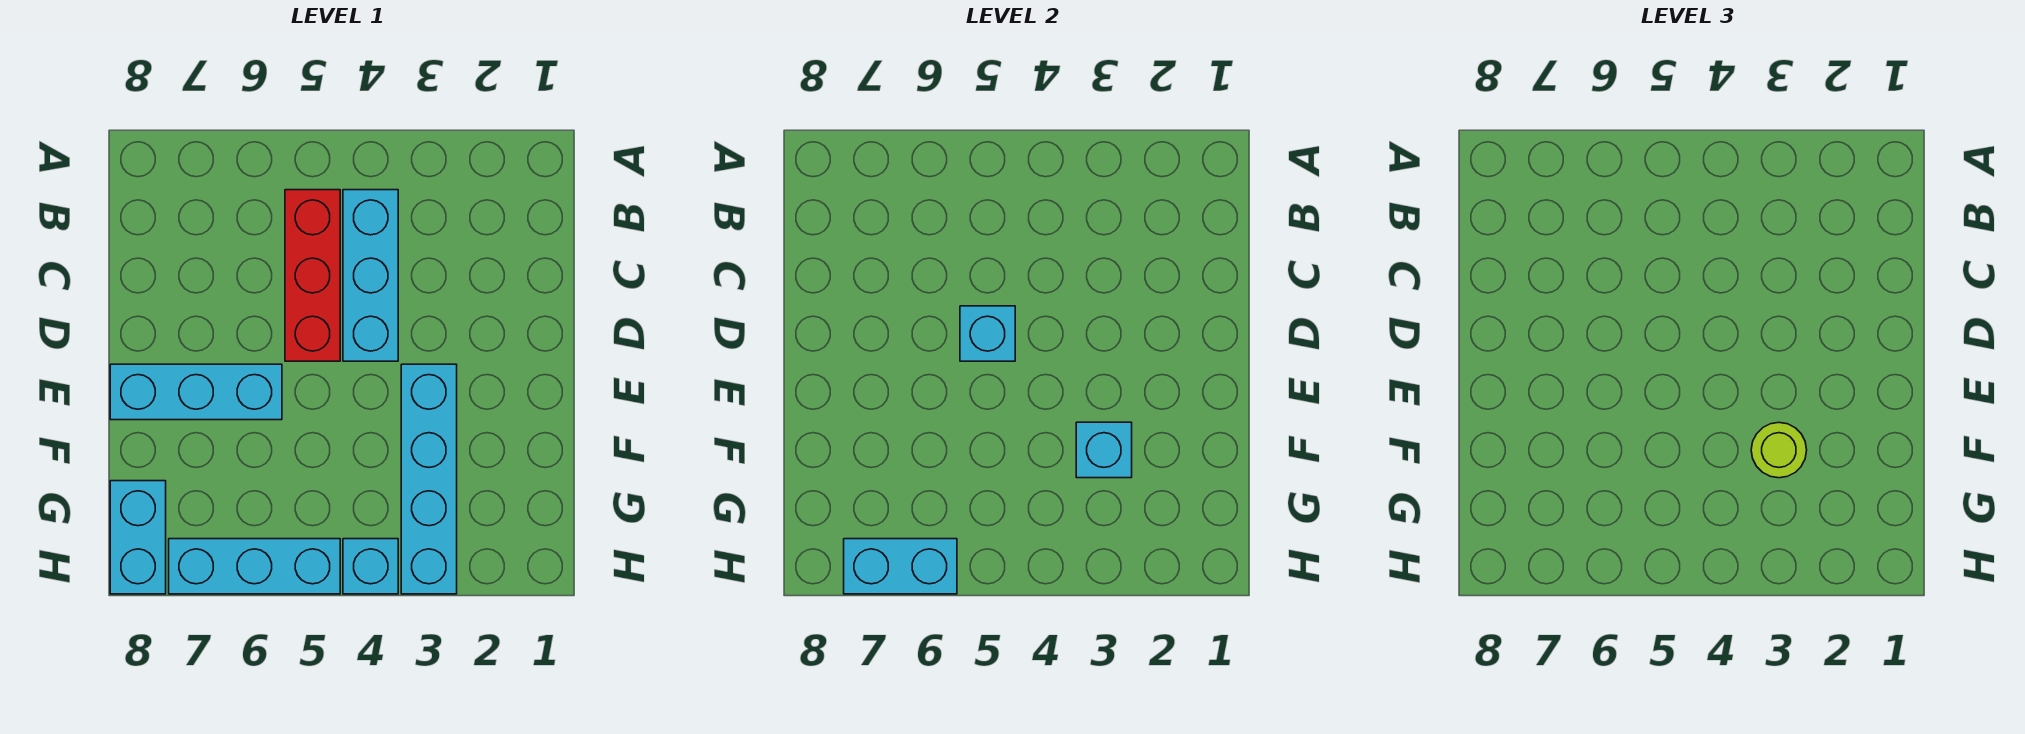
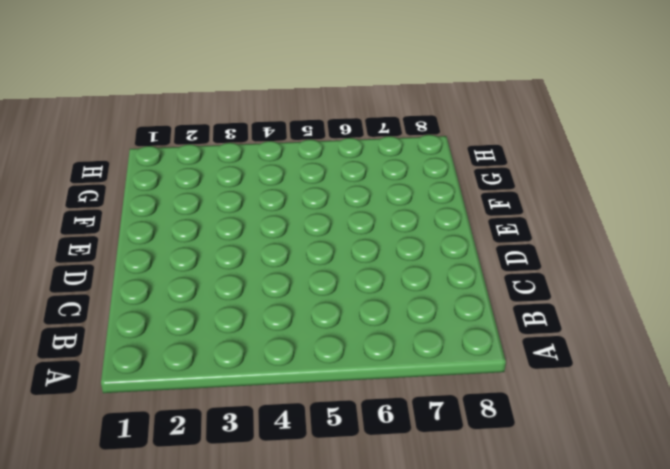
none -> cyan brick B4:D4 level 1
none -> red brick B5:D5 level 1

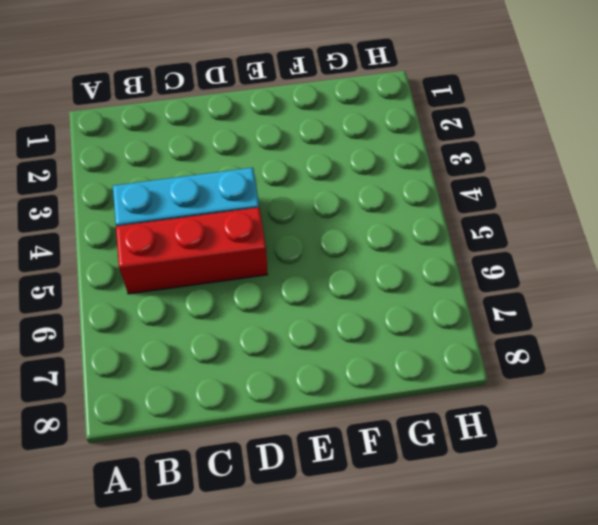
none -> cyan brick E3:H3 level 1
none -> cyan brick E6:E8 level 1

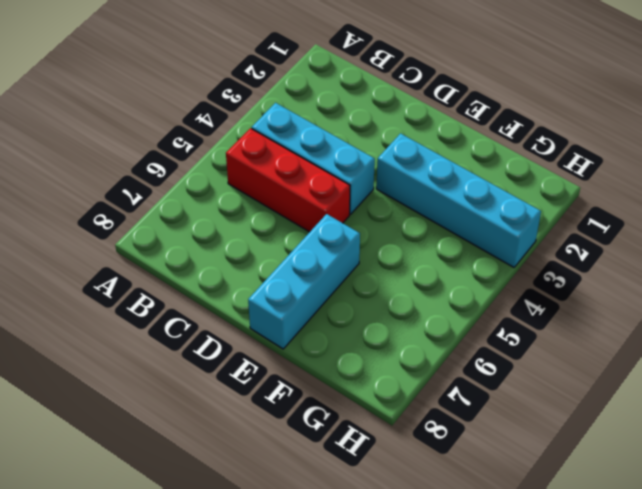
none -> cyan brick G8:H8 level 1
none -> cyan brick H4 level 1

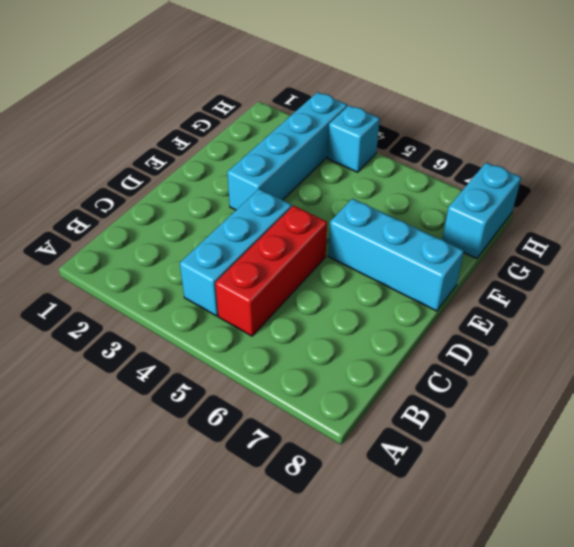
none -> cyan brick H5:H7 level 1
none -> cyan brick D5 level 2

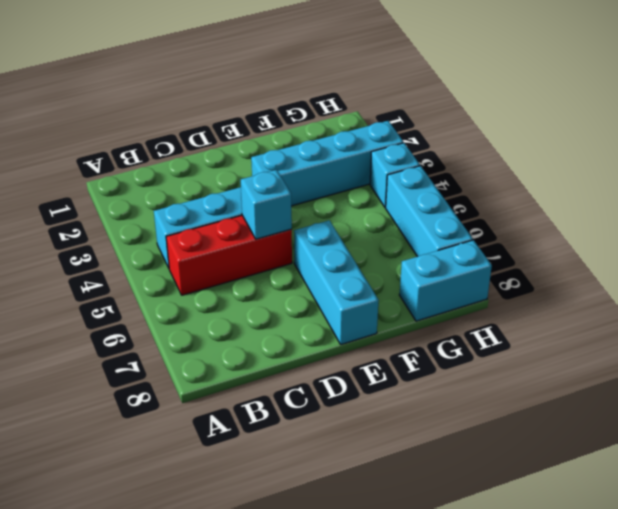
none -> cyan brick F3 level 2
none -> cyan brick H6:H7 level 2

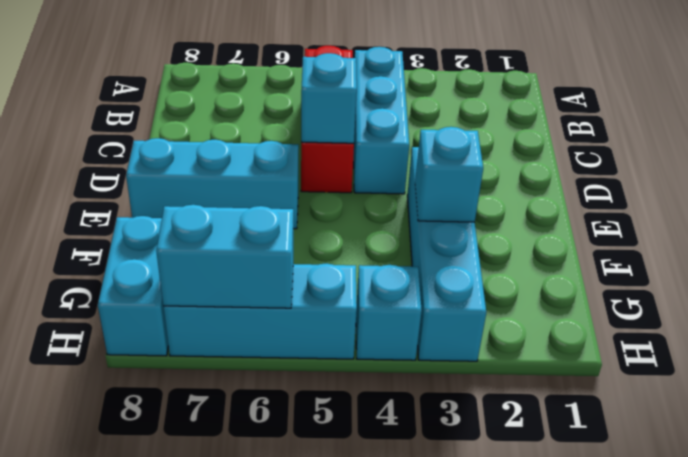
none -> lime round brick F3 level 3

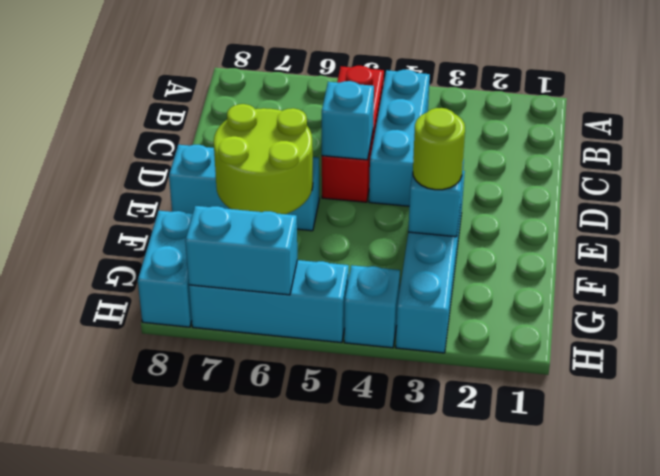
lime round brick E6:F7 level 2 -> none

